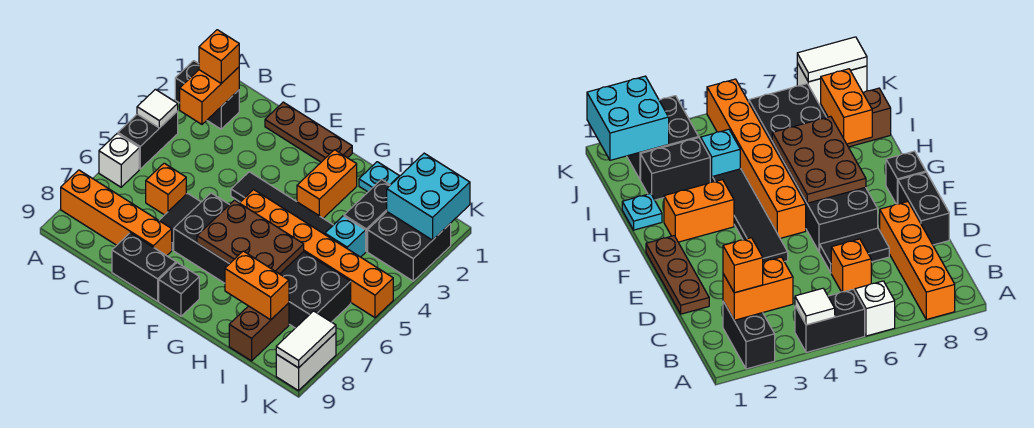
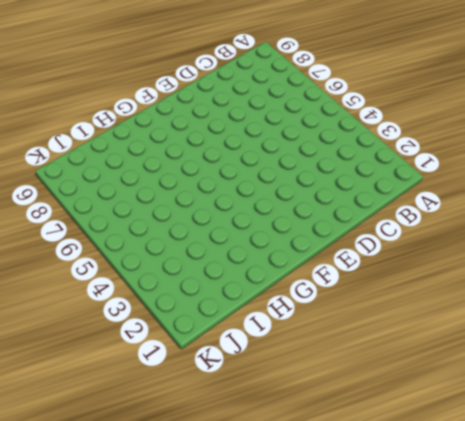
none -> black brick A2:B2 level 1
none -> black brick A4:A5 level 1
none -> white brick A6 level 1

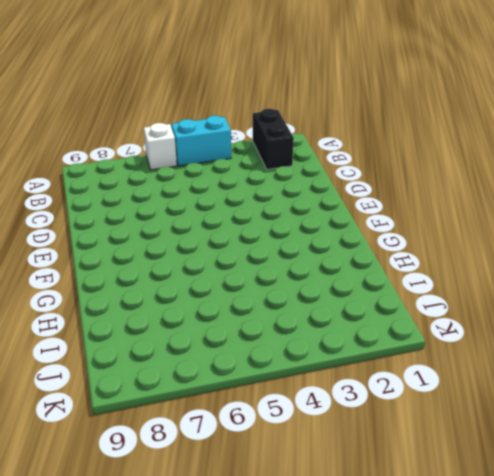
cyan brick A4:A5 level 1 -> black brick A4:A5 level 1
none -> orange brick A8:D8 level 1
none -> orange brick C6 level 1
none -> brown plate D1:F1 level 1

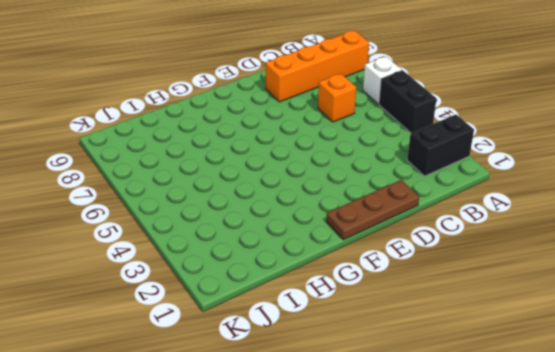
none -> black tile D6:D7 level 1
none -> black brick D9:E9 level 1
none -> black tile E4:H4 level 1

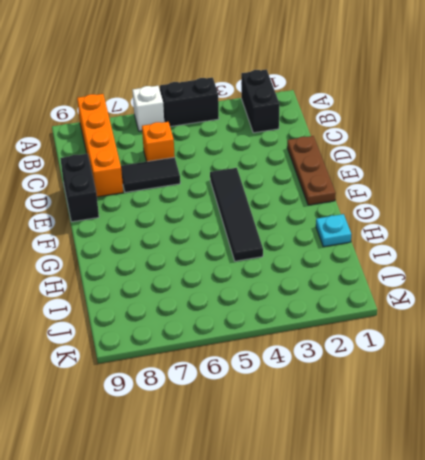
none -> black brick E6:J7 level 1
none -> orange brick F5:K5 level 1
none -> black brick F9 level 1

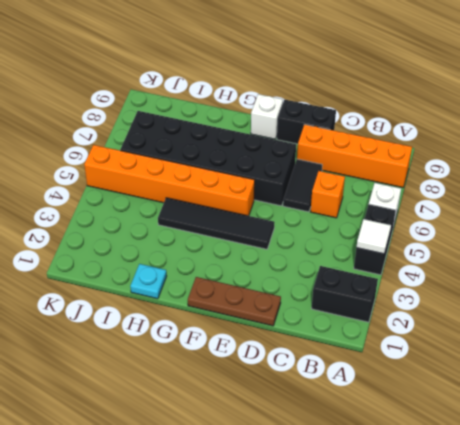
white brick F9 level 1 -> black brick F9 level 1
none -> orange brick G2:G3 level 1
none -> black brick I2:I3 level 1
none -> cyan brick I4 level 1

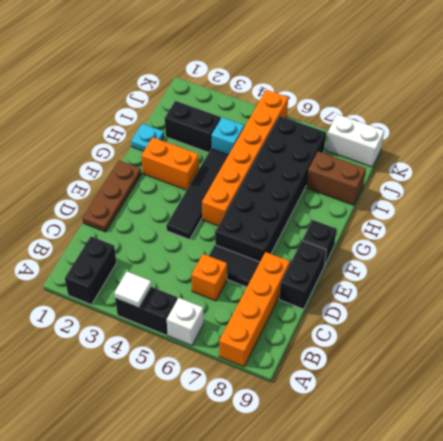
none -> black brick J2:K3 level 1
none -> orange brick B2:B3 level 2
none -> brown plate F6:H7 level 2

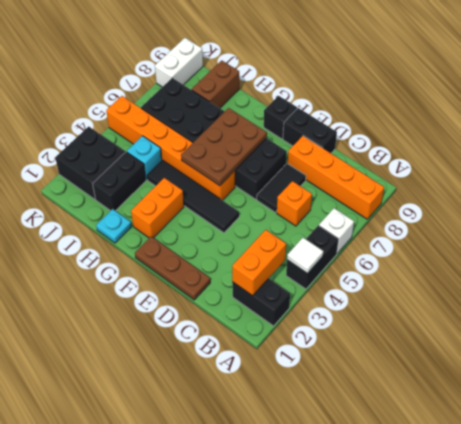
brown plate F5:G7 level 2 -> brown plate F6:H7 level 2
none -> orange brick H8:I8 level 2
none -> cyan brick J1:K2 level 2
none -> white tile K8:K9 level 2

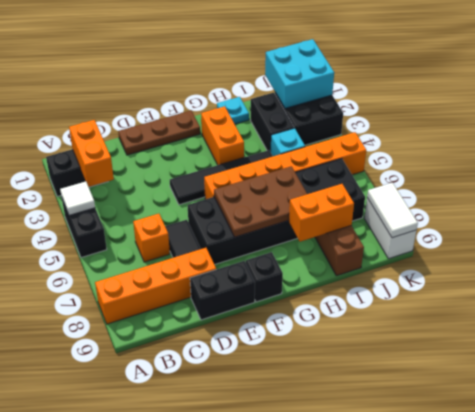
none -> white brick A6 level 1
none -> orange brick B2 level 3

